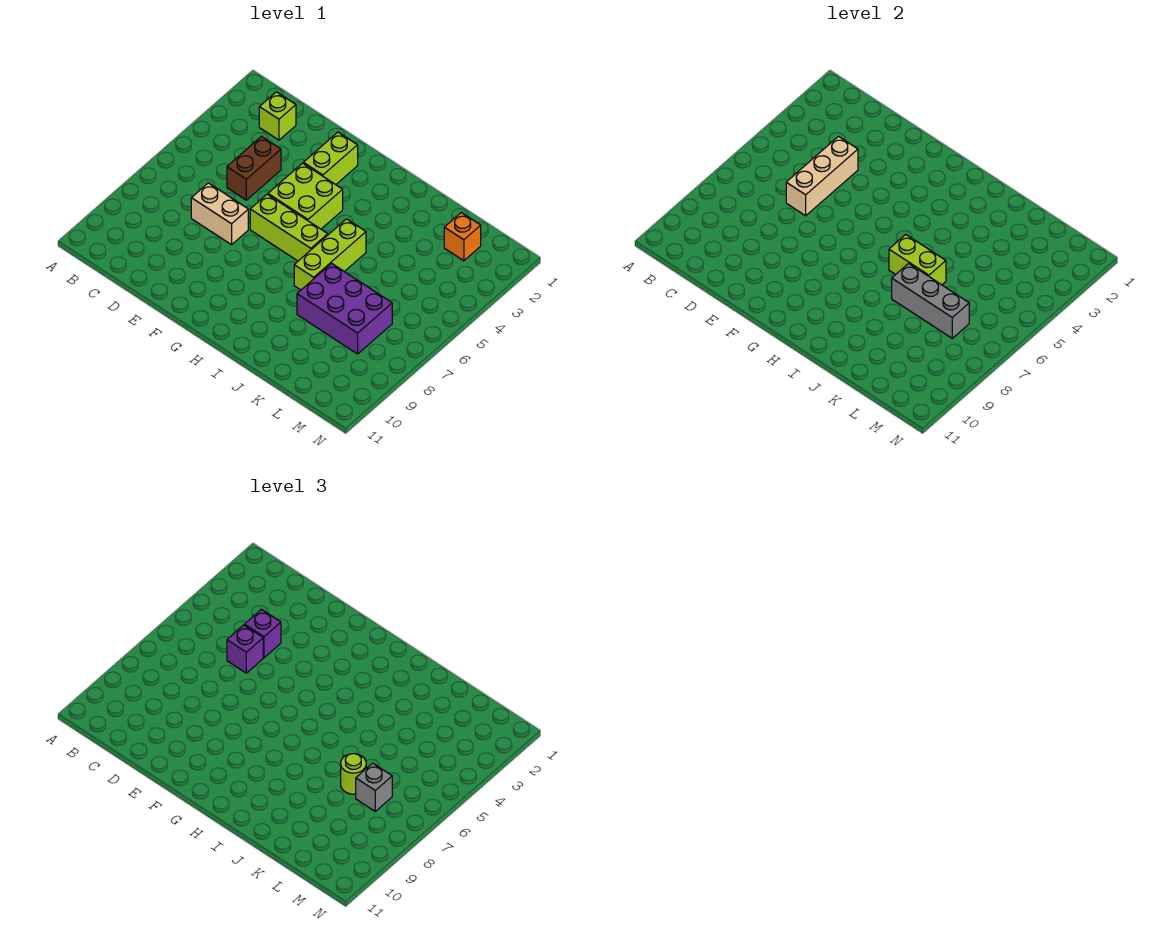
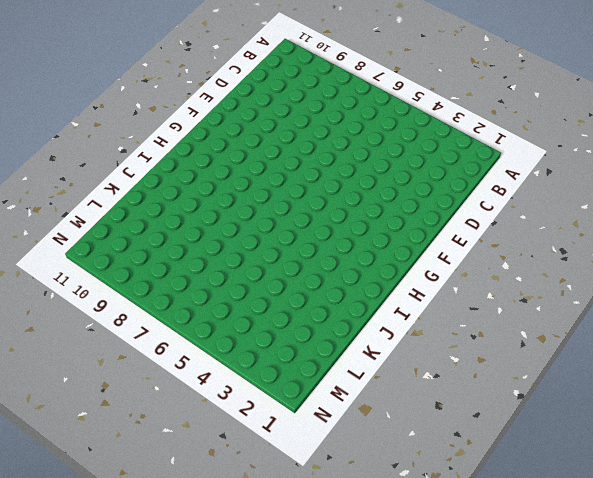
none -> lime brick C2 level 1
none -> brown brick D4:D5 level 1
none -> tan brick D7:E7 level 1

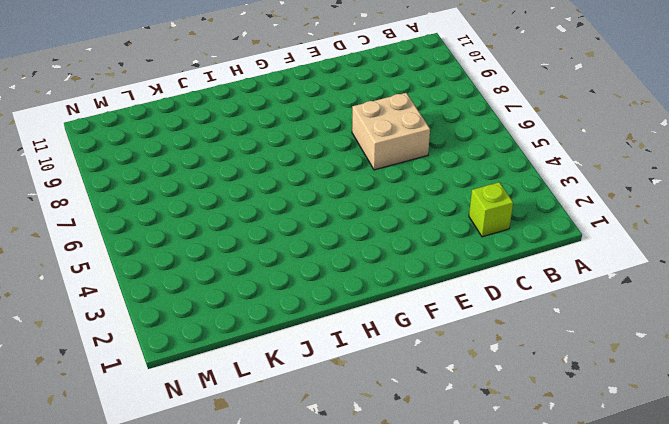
tan brick D6:E7 level 1 -> tan brick D7:E7 level 1
none -> brown brick D4:D5 level 1
none -> lime brick F2:F3 level 1
none -> lime brick F4:G5 level 1

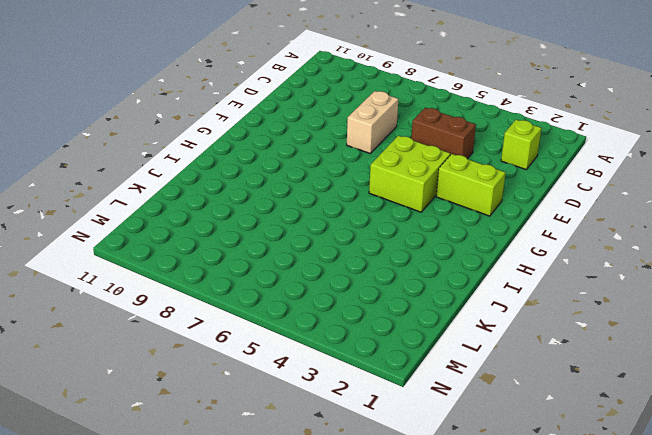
none -> lime brick F6:H6 level 1
none -> lime brick I5:I7 level 1
none -> purple brick J7:L8 level 1

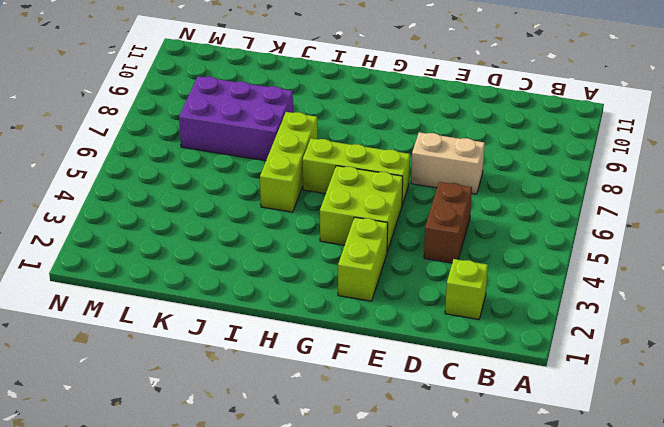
none -> orange brick L2 level 1
none -> tan brick D4:D6 level 2
none -> lime brick I6:J6 level 2

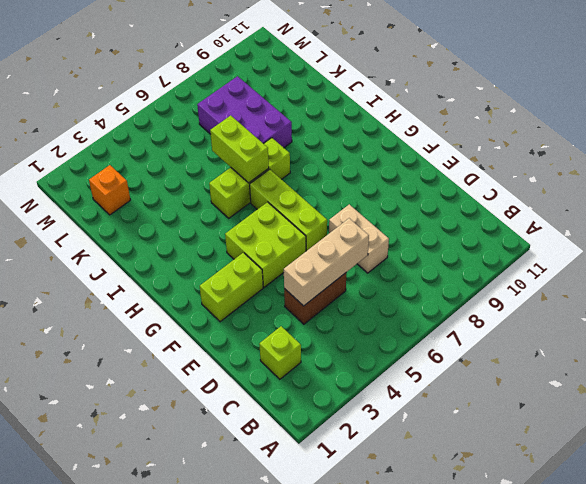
none -> grey brick J7:L7 level 2
none -> purple brick D4 level 3
none -> purple brick D5 level 3

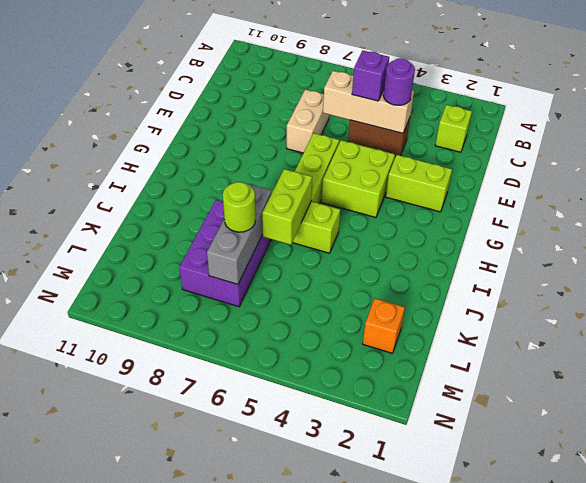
purple round brick D4 level 3 -> purple brick D4 level 3
none -> grey brick L7 level 3

